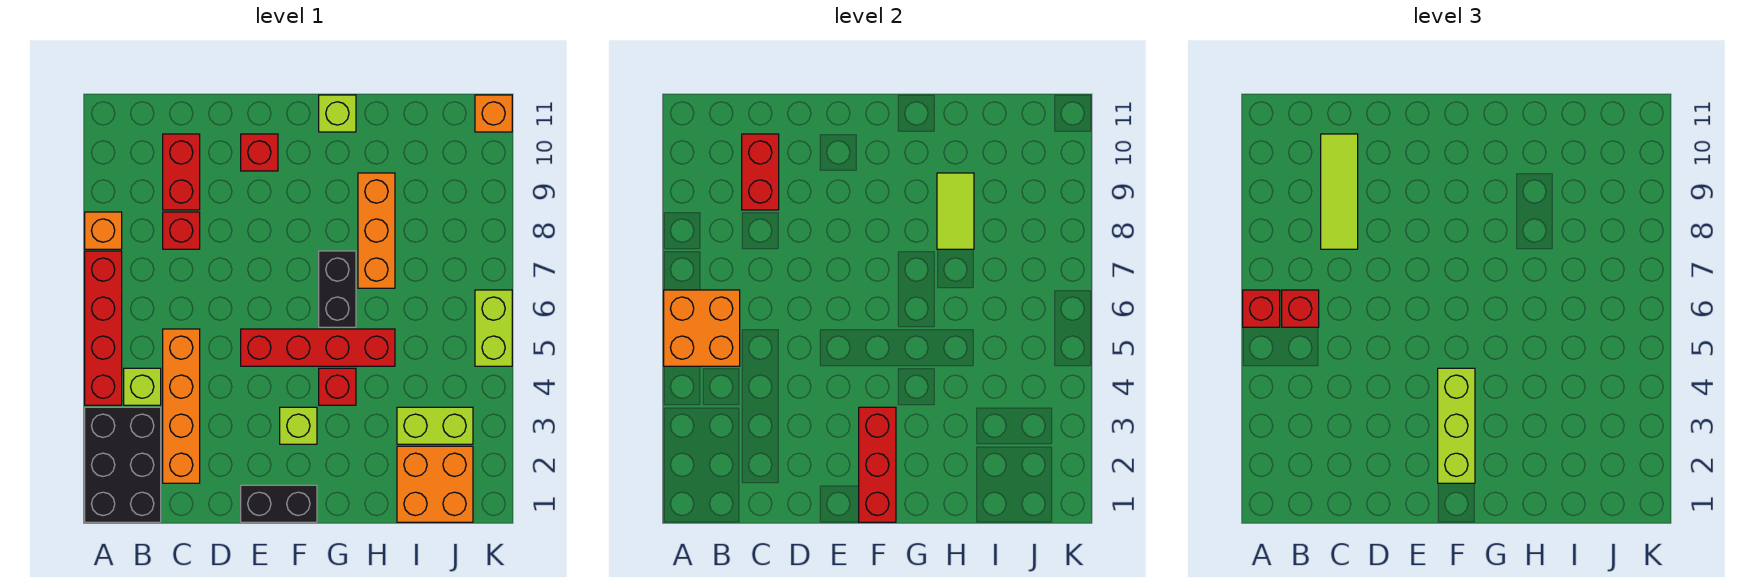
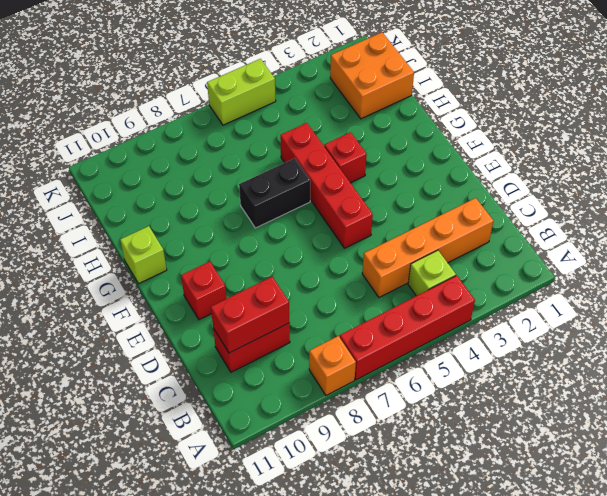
none -> black brick A1:B3 level 1
none -> red brick C8 level 1
none -> black brick E1:F1 level 1

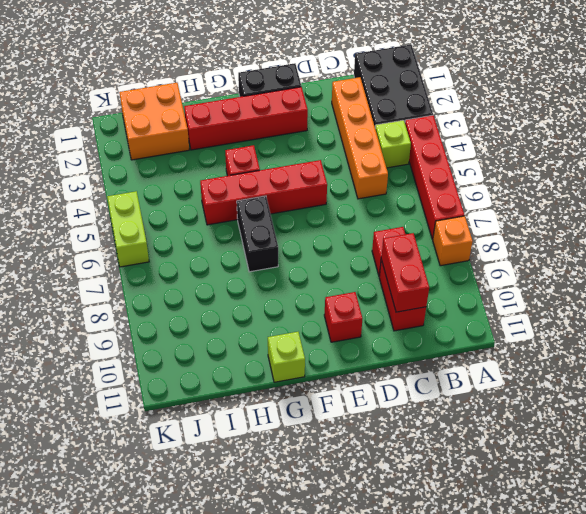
red brick E2:H2 level 1 -> none
none -> lime brick F3 level 1
none -> orange brick H7:H9 level 1
none -> lime brick I3:J3 level 1

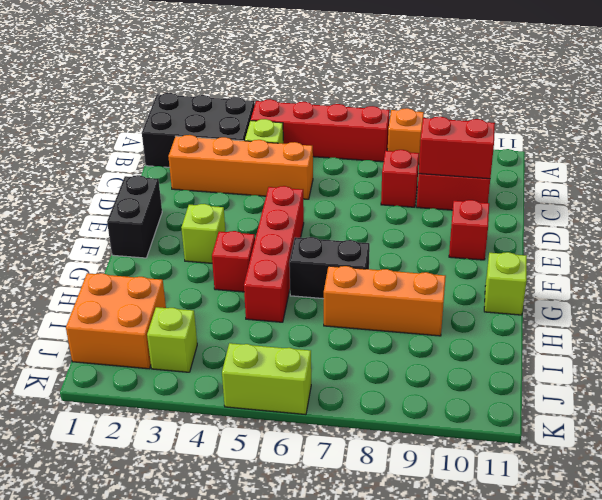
lime brick J3 level 1 -> lime brick I3:J3 level 1
none -> orange brick K11 level 1
none -> orange brick A5:B6 level 2
none -> red brick F1:F3 level 2

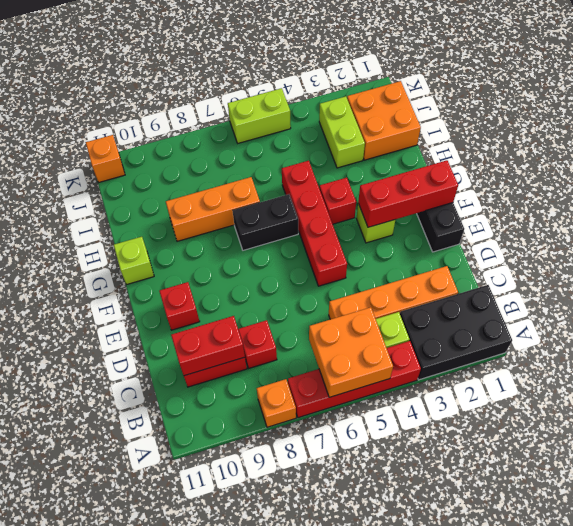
none -> lime tile H8:H9 level 2
none -> red brick A6 level 3
none -> red brick B6 level 3

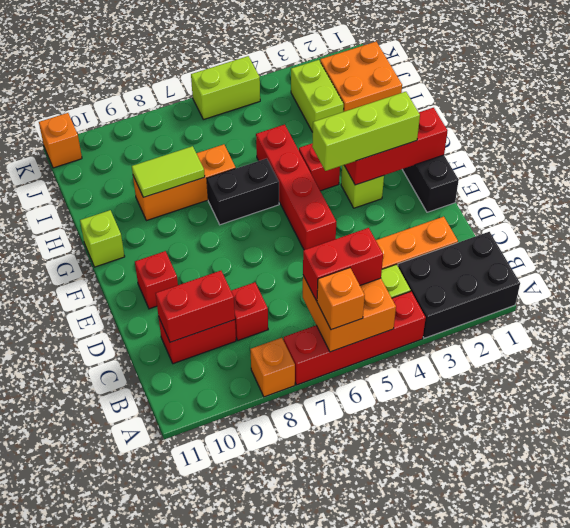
orange brick A6 level 3 -> red brick A6 level 3
red brick B5:B6 level 3 -> red brick B6 level 3
none -> lime tile C8:C10 level 3

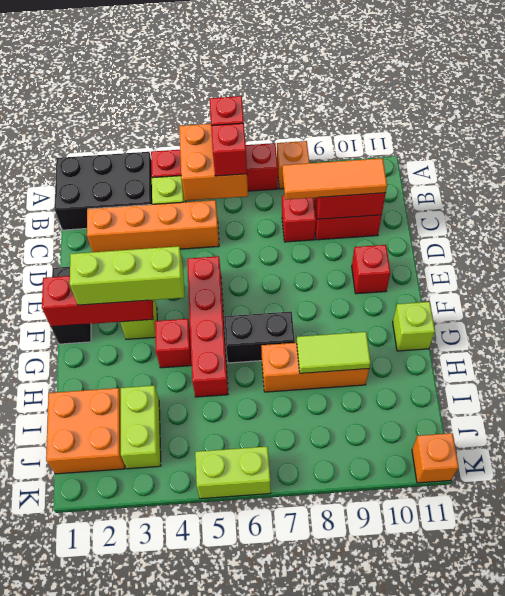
orange tile C8:C10 level 3 -> lime tile C8:C10 level 3

